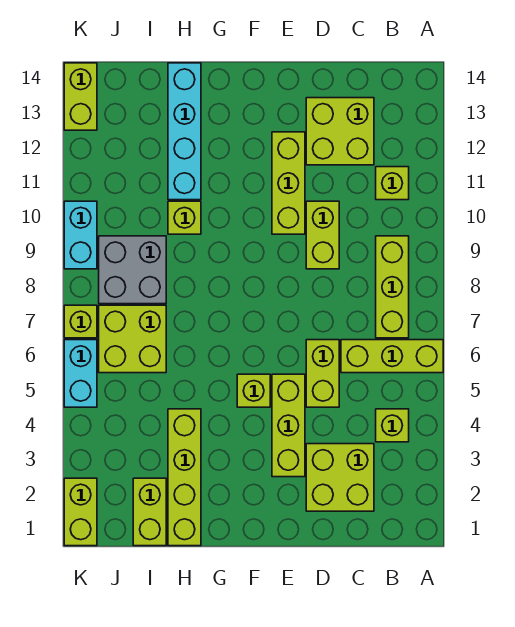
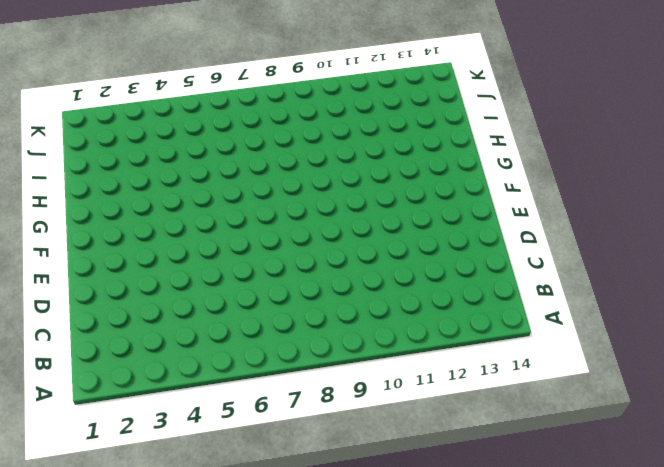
none -> lime brick A6:C6 level 1
none -> lime brick B4 level 1
none -> lime brick B7:B9 level 1

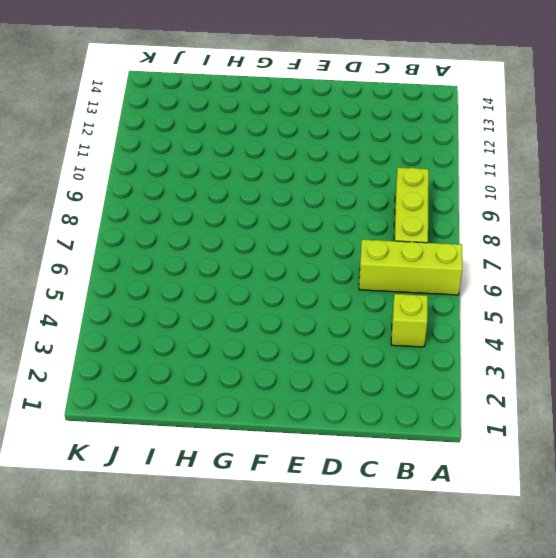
none -> lime brick B11 level 1
none -> lime brick C2:D3 level 1
none -> lime brick C12:D13 level 1

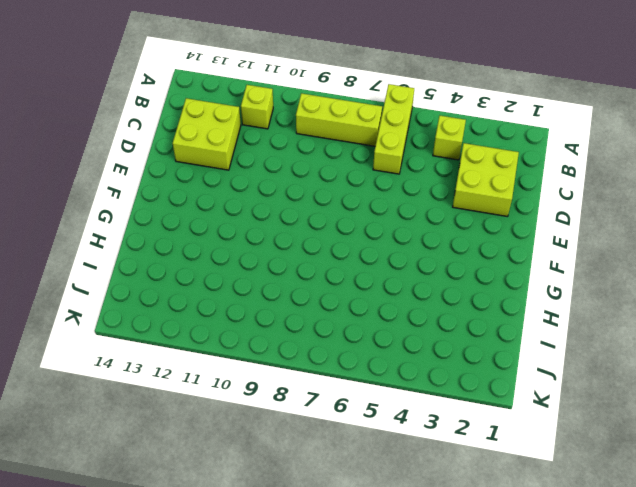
none -> lime brick D5:D6 level 1
none -> lime brick D9:D10 level 1
none -> lime brick E3:E5 level 1

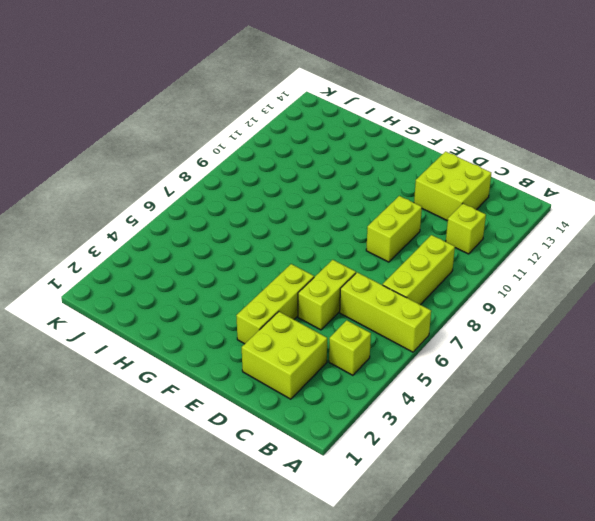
none -> lime brick E10:E12 level 1
none -> lime brick F5 level 1
none -> lime brick H1:H4 level 1

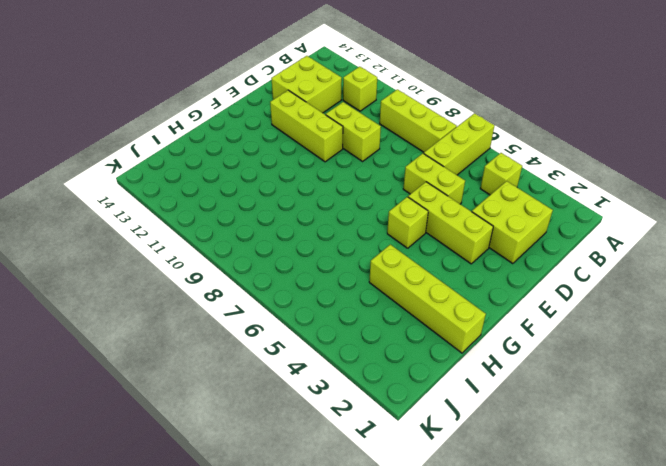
none -> lime brick H10 level 1
none -> cyan brick H11:H14 level 1
none -> lime brick I1:I2 level 1

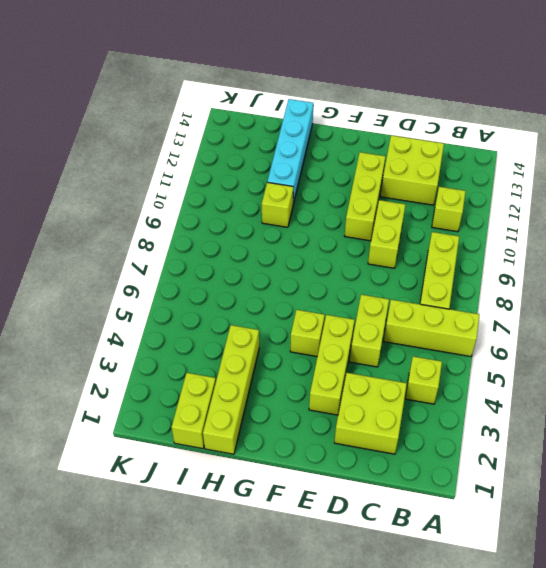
none -> lime brick I6:J7 level 1
none -> grey brick I8:J9 level 1
none -> lime brick K1:K2 level 1

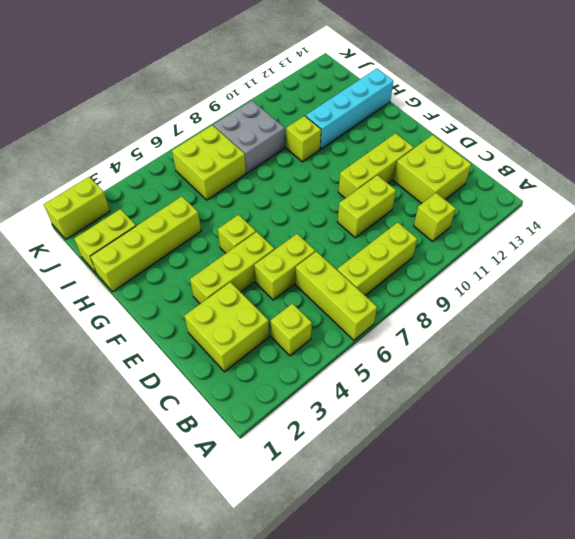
none -> cyan brick K5:K6 level 1
none -> lime brick K7 level 1
none -> cyan brick K9:K10 level 1

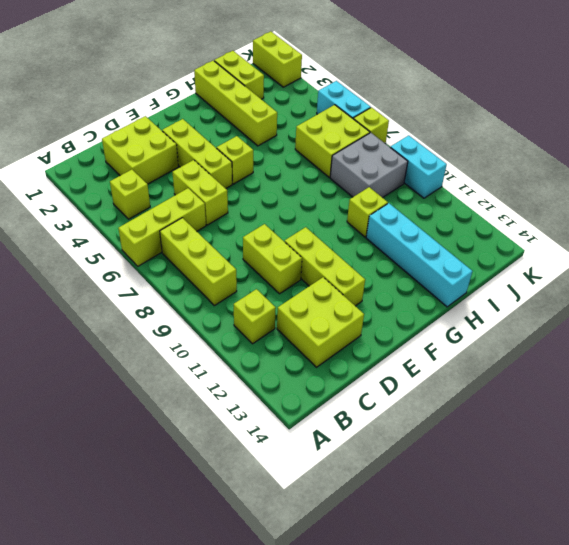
none -> lime brick K13:K14 level 1

